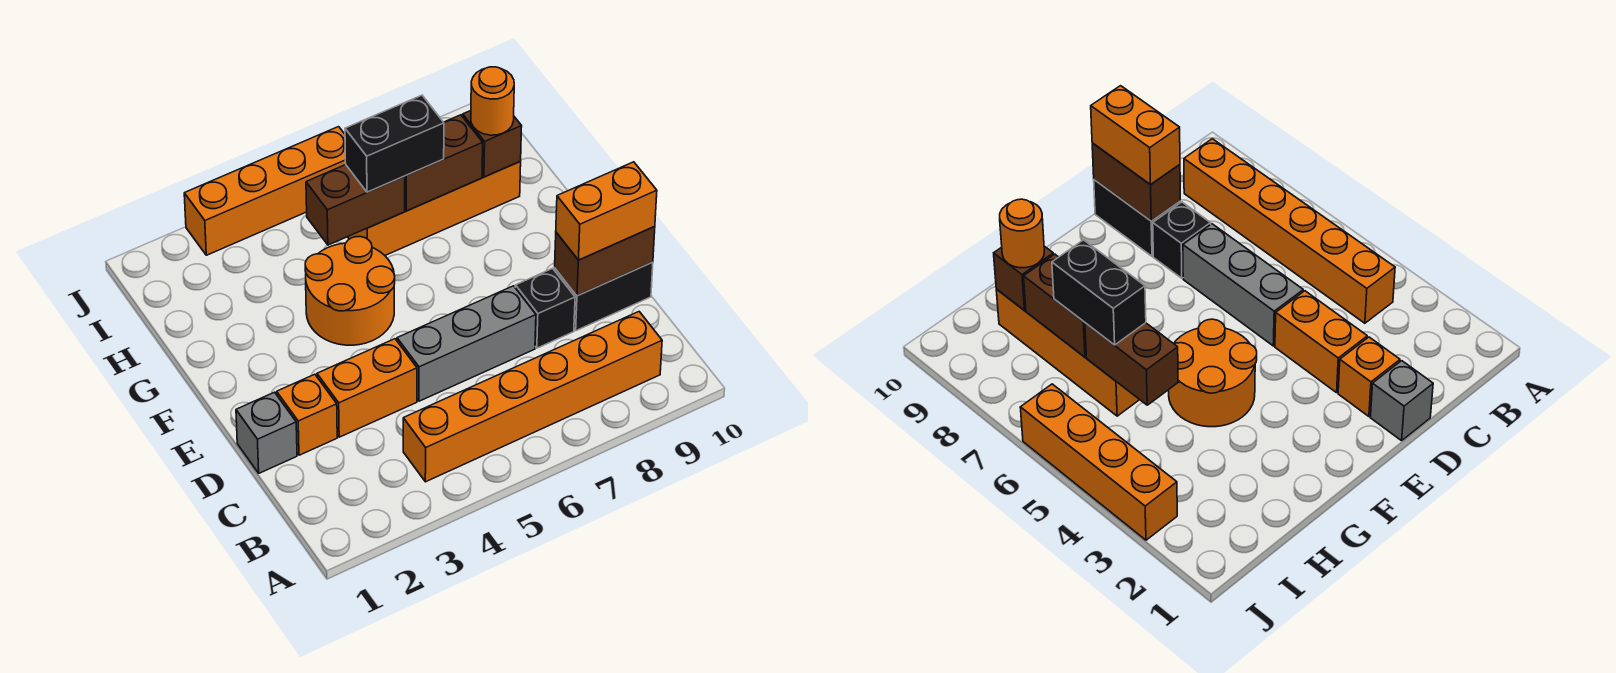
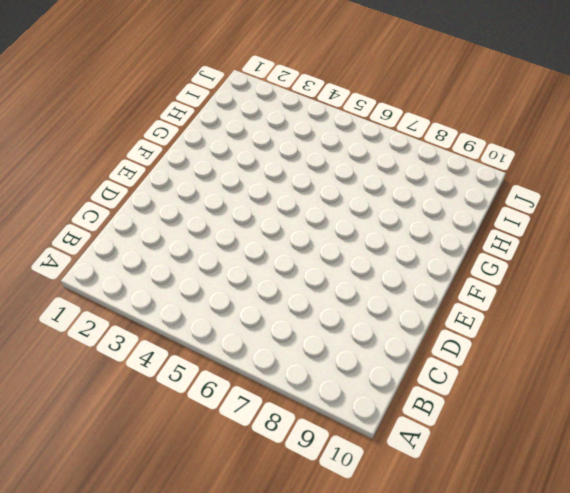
none -> orange brick B4:B9 level 1
none -> grey brick D1 level 1
none -> orange brick D2 level 1

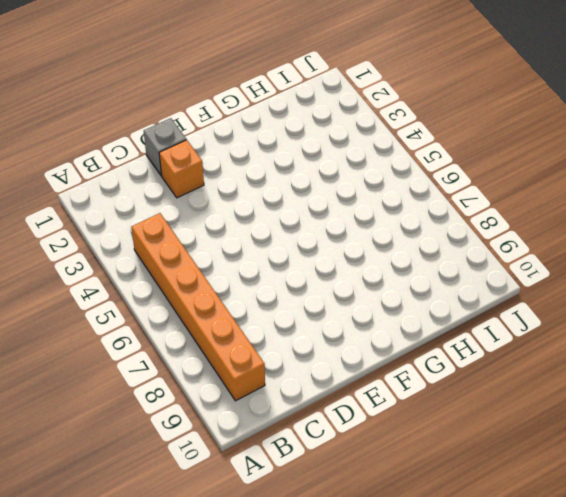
none -> orange brick D3:D4 level 1
none -> grey brick D5:D7 level 1
none -> black brick D8 level 1

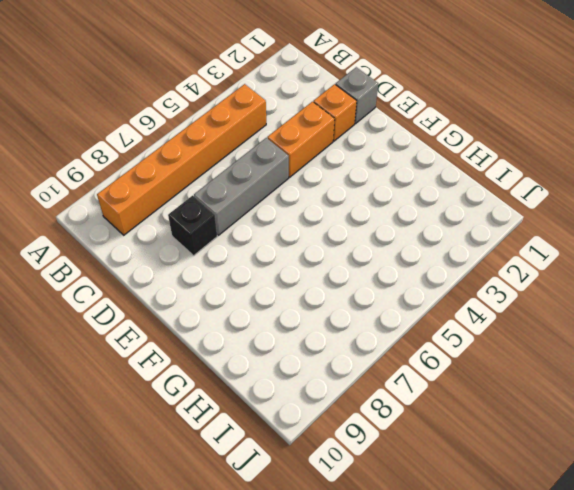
none -> black brick D9:D10 level 1
none -> orange round brick F4:G5 level 1
none -> orange brick H6:H9 level 1

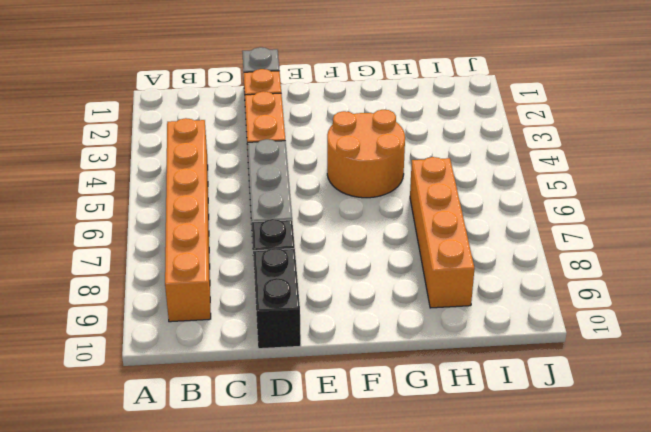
none -> orange brick J3:J6 level 1
none -> brown brick D9:D10 level 2
none -> brown brick H5:H6 level 2

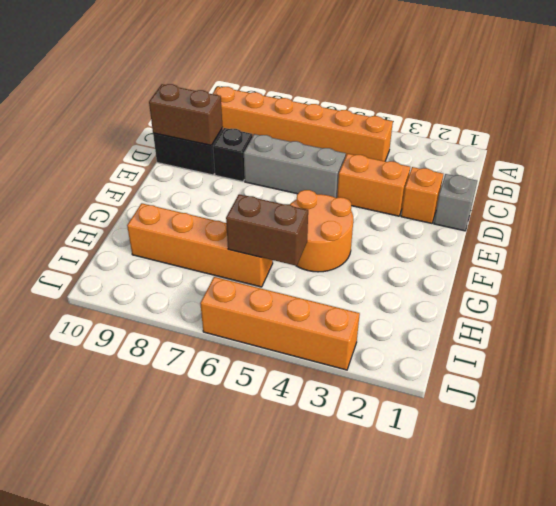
none -> brown brick H7:H8 level 2
none -> brown brick H9 level 2
none -> orange brick D9:D10 level 3

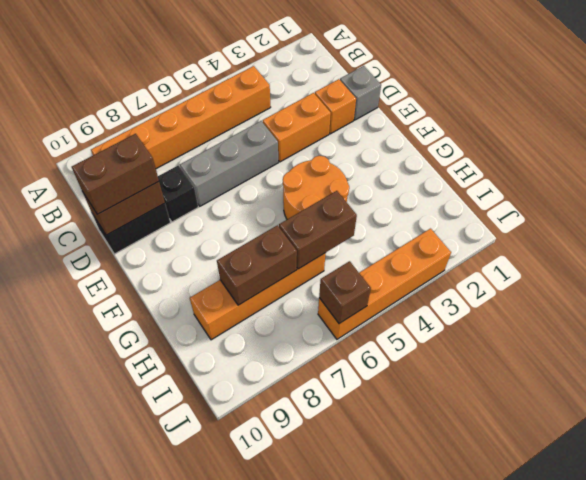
brown brick D9:D10 level 3 -> orange brick D9:D10 level 3
brown brick J6 level 2 -> brown brick H9 level 2
none -> black brick H6:H7 level 3
none -> orange round brick H9 level 3

